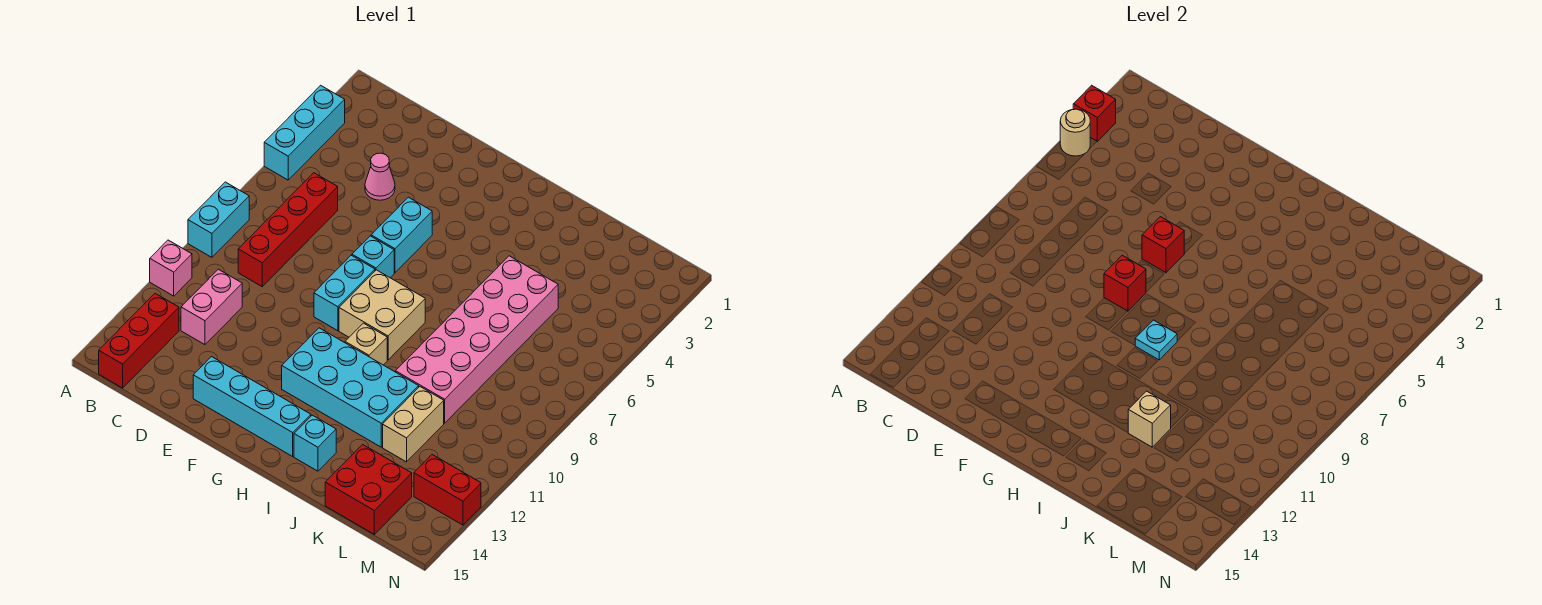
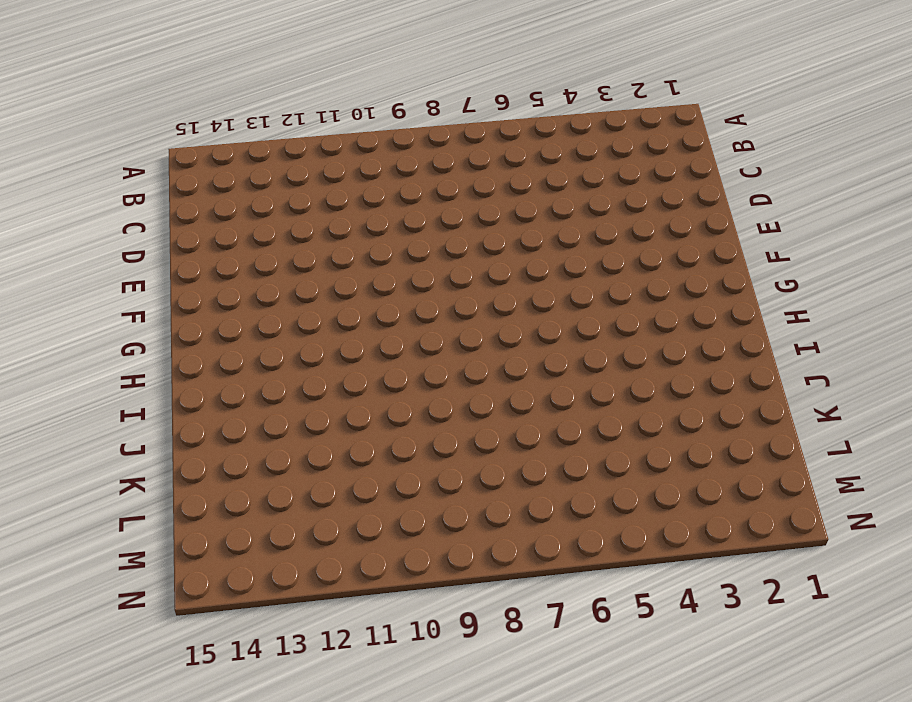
none -> cyan brick A3:A5 level 1
none -> cyan brick A8:A9 level 1
none -> pink brick A11 level 1

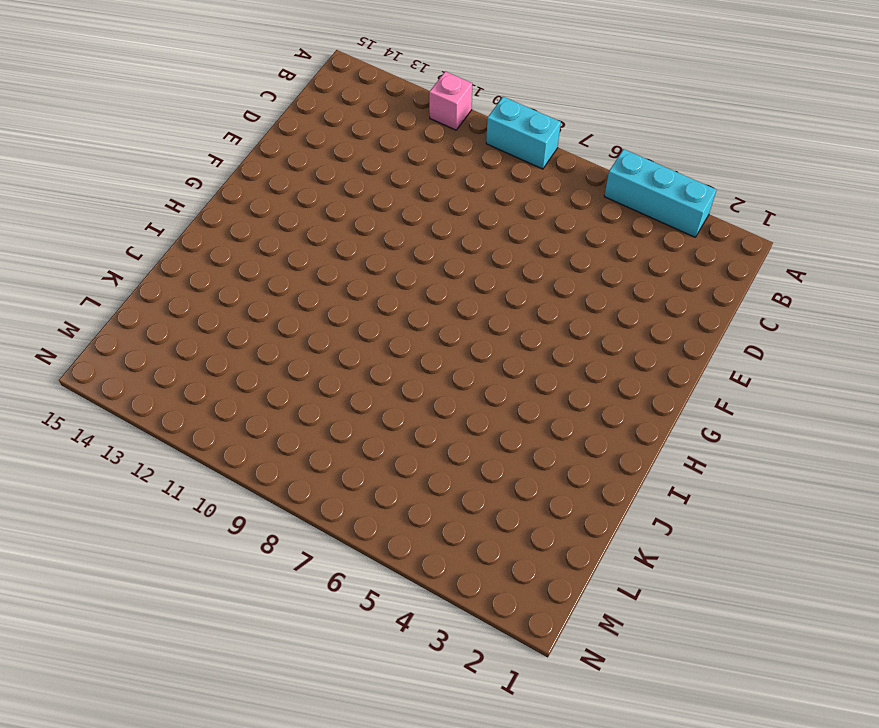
none -> red brick B13:B15 level 1
none -> red brick C6:C9 level 1
none -> pink brick C11:C12 level 1

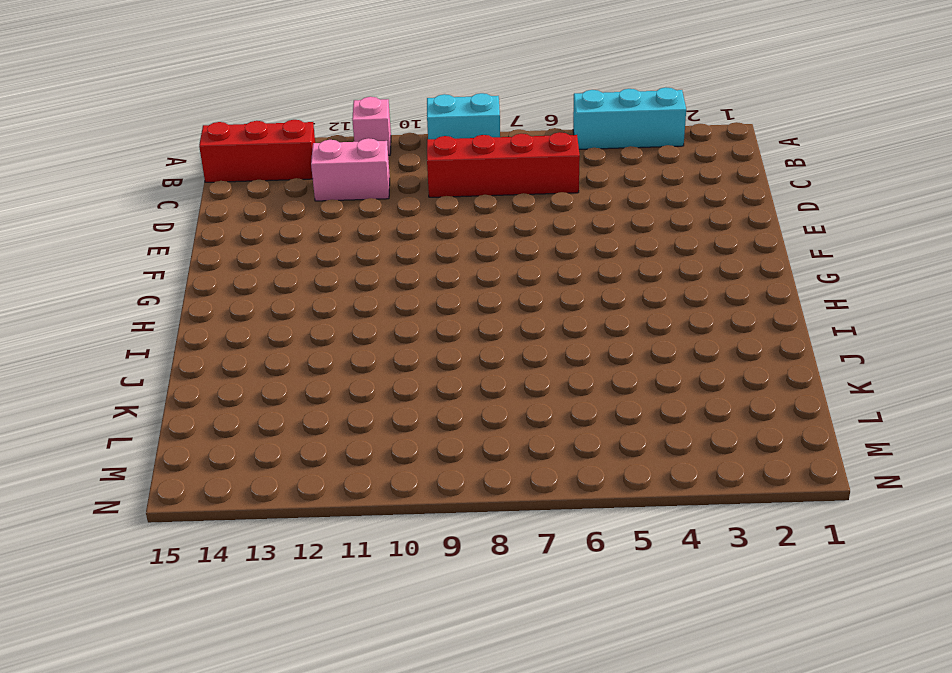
none -> pink cone D4 level 1
none -> cyan brick E14:H14 level 1
none -> cyan brick F5:F6 level 1

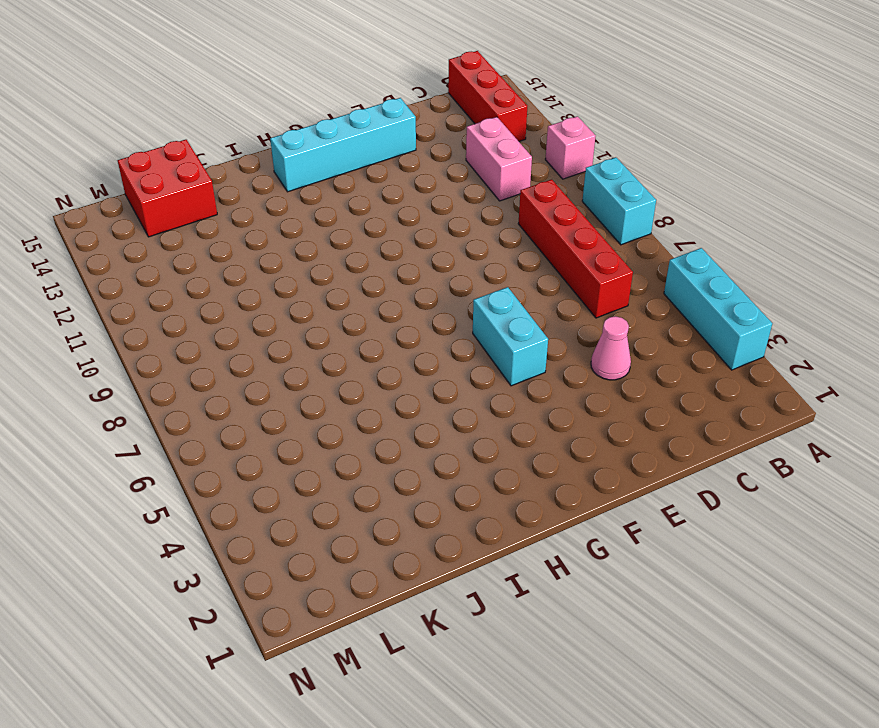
none -> cyan brick F7 level 1
none -> cyan brick F8:F9 level 1
none -> tan brick G8:H9 level 1

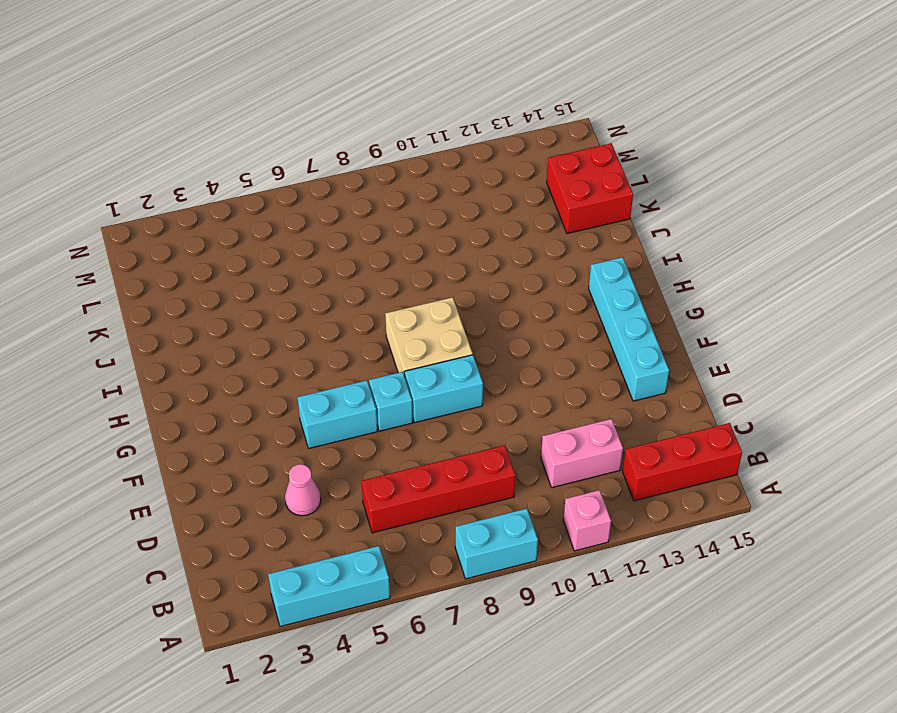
none -> cyan brick G11:J12 level 1
none -> tan brick H10 level 1
none -> cyan brick I14 level 1

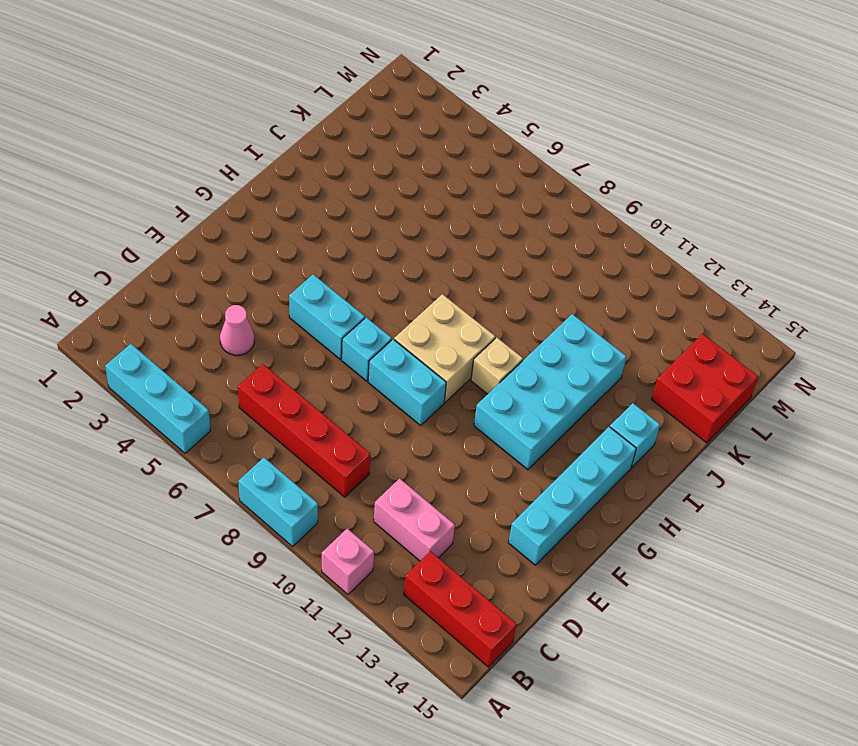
none -> pink brick J5:K10 level 1
none -> tan brick K11:K12 level 1
none -> red brick M13:N13 level 1

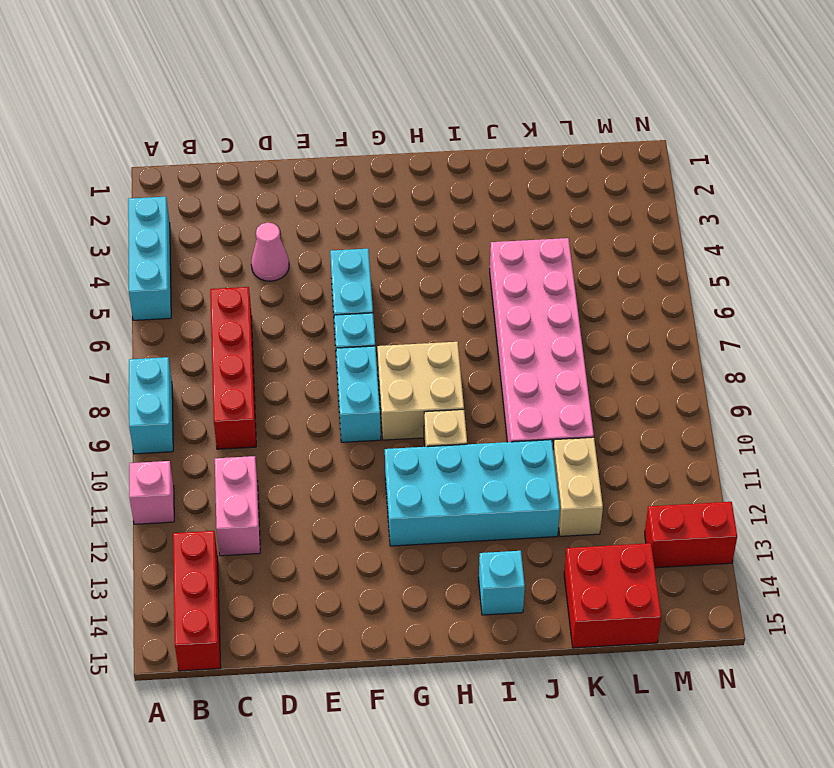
none -> cyan brick E14:H14 level 1
none -> red brick A3 level 2
none -> tan round brick A4 level 2

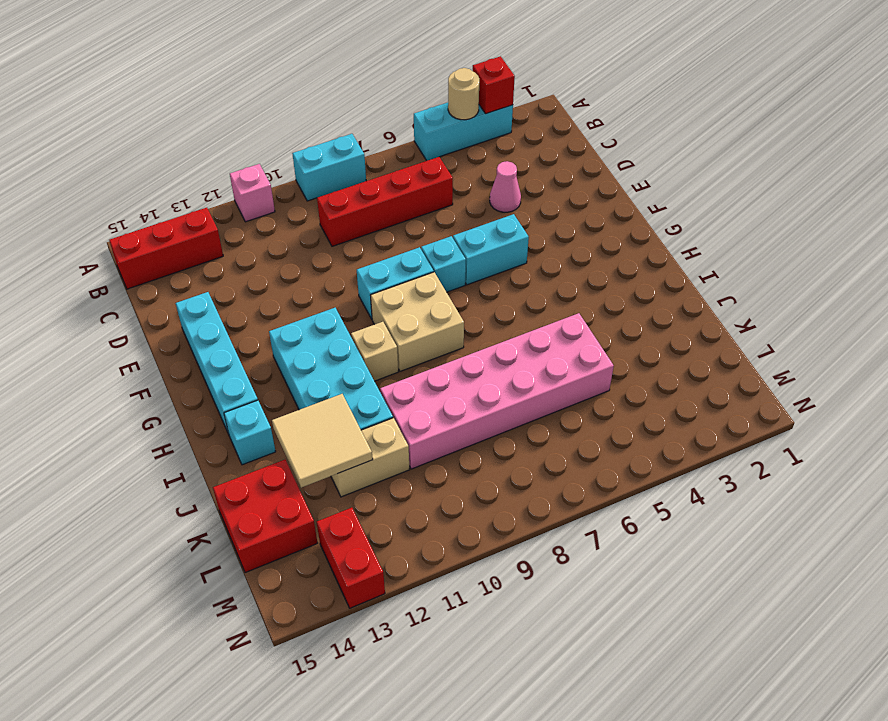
tan tile J12:K13 level 2 -> tan brick J12 level 2
none -> pink brick C11:C12 level 1
none -> red brick F6 level 2
none -> red brick F8 level 2

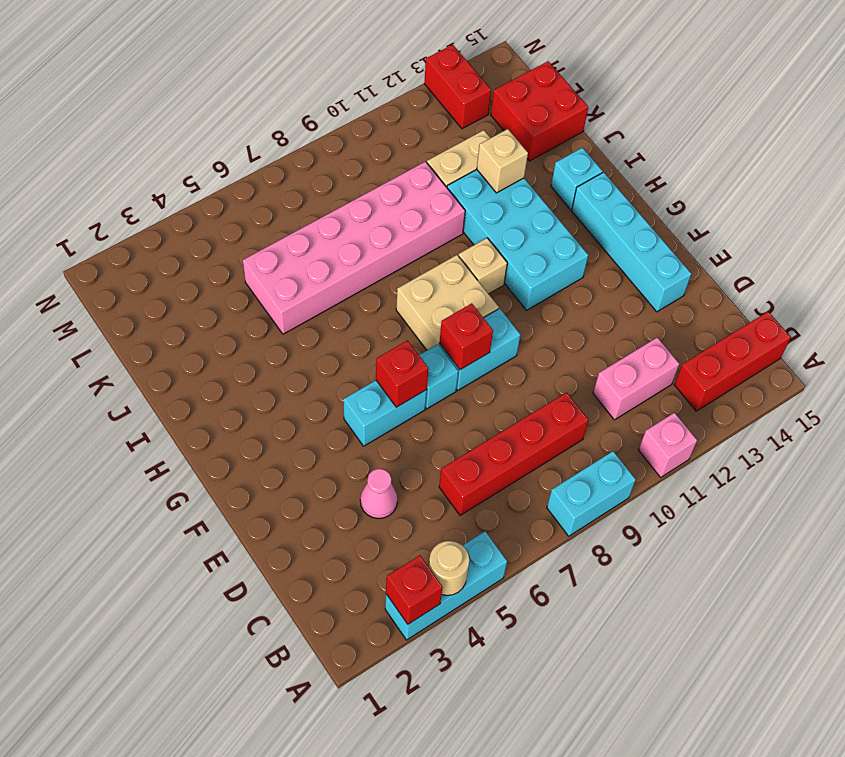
none -> cyan plate H9 level 2

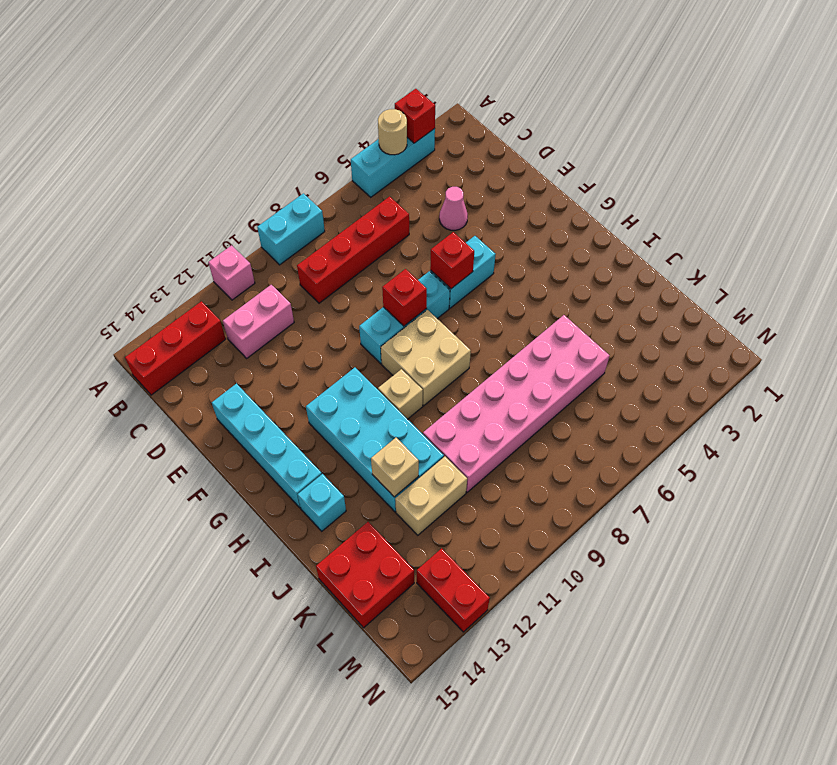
none -> cyan plate H9 level 2

